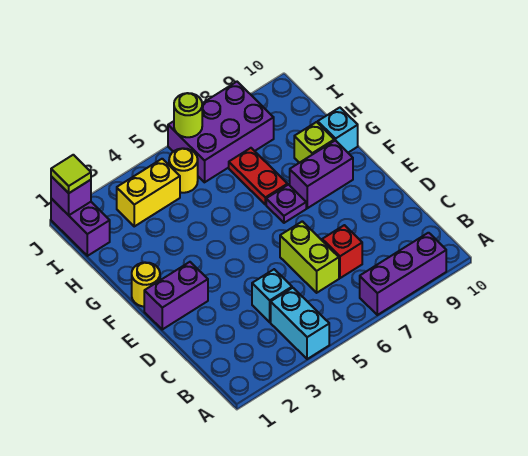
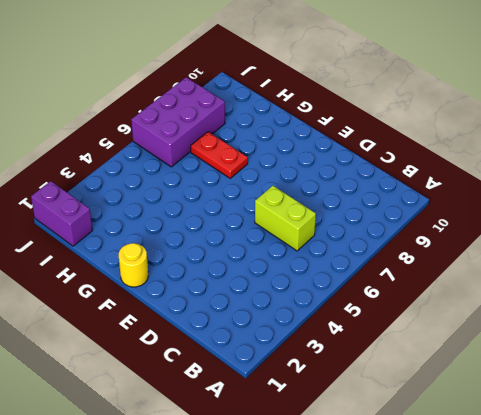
none -> cyan brick A4:B4 level 1
none -> purple brick A7:A9 level 1
none -> cyan brick C4 level 1

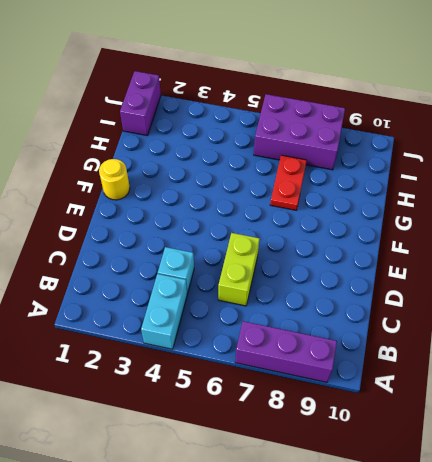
none -> red brick C7 level 1
none -> purple brick E1:E2 level 1
none -> purple plate F7 level 1

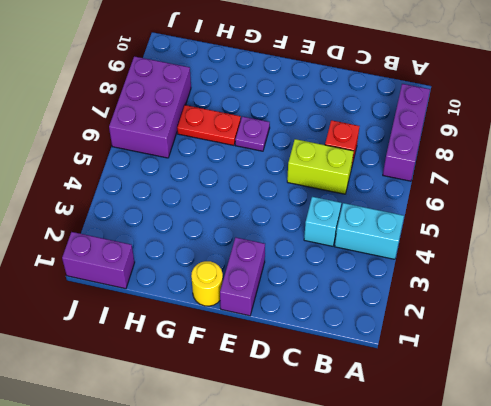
none -> purple brick F8:F9 level 1
none -> lime brick G9 level 1
none -> cyan brick G10 level 1

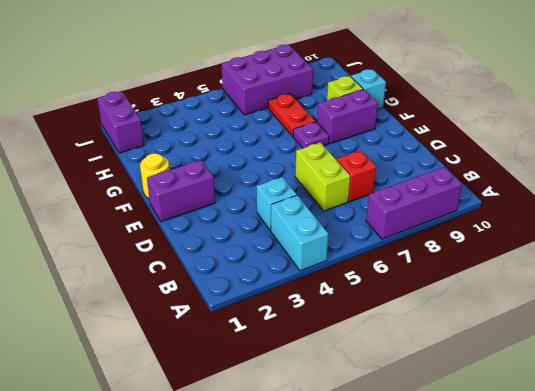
none -> yellow brick I3:I4 level 1
none -> yellow round brick I5 level 1
none -> purple brick J1 level 2

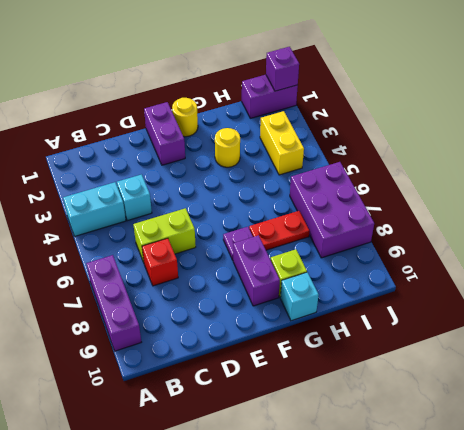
yellow round brick G3 level 1 -> yellow round brick I5 level 1
none -> lime round brick J6 level 2
none -> lime tile J1 level 3

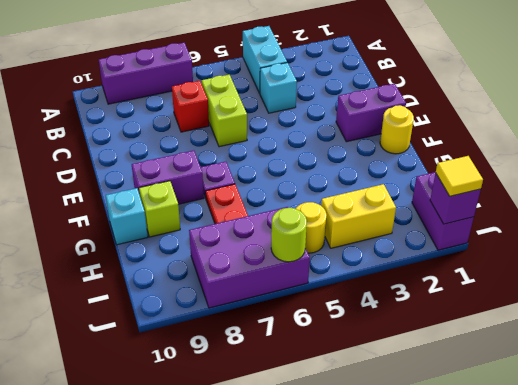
yellow tile J1 level 3 -> lime tile J1 level 3

